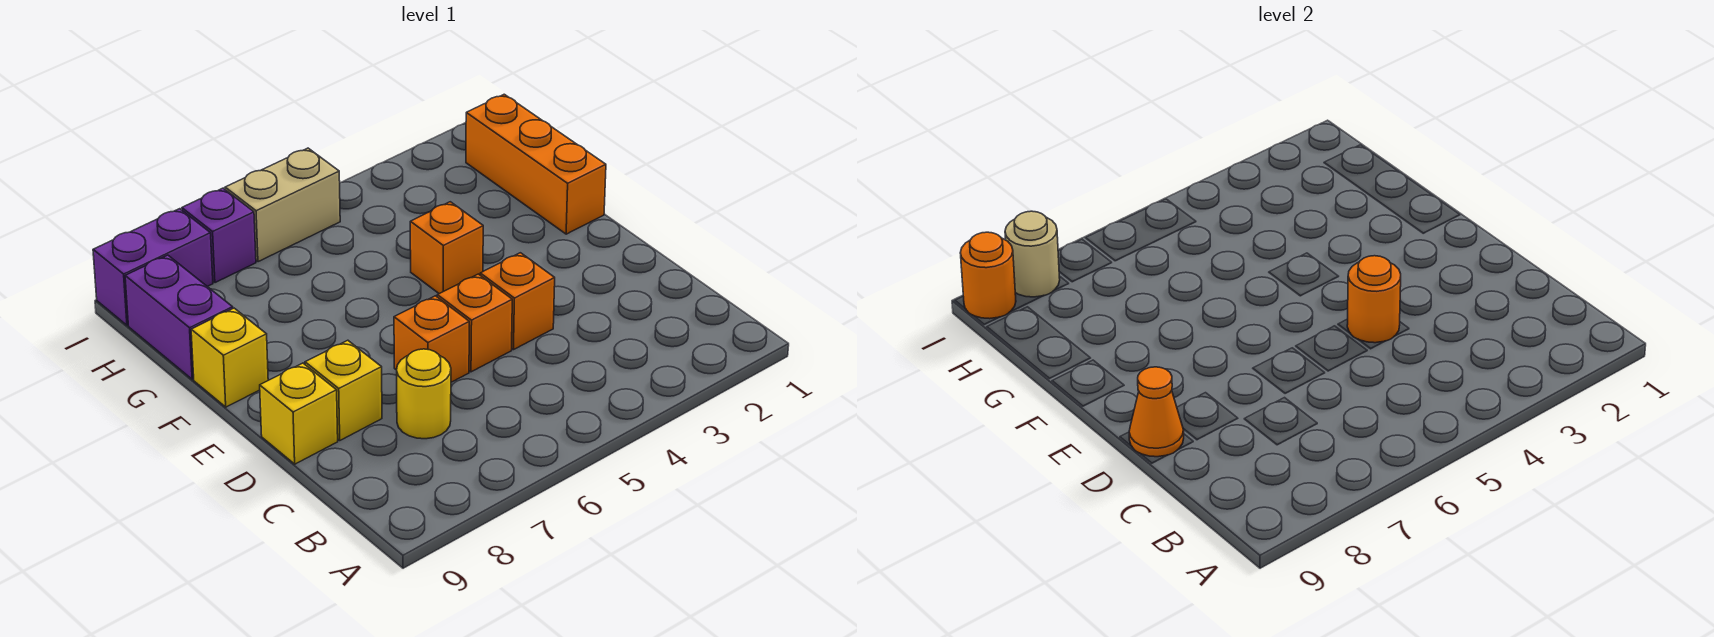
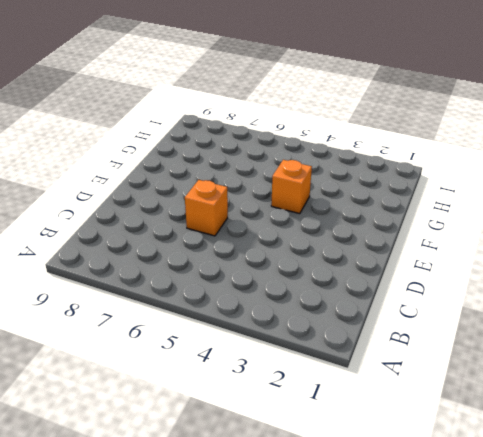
none -> yellow round brick C7 level 1
none -> orange brick D4 level 1
none -> orange brick D5 level 1

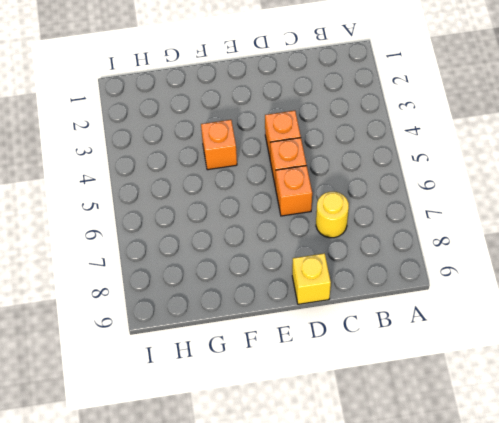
none -> yellow brick D8 level 1
none -> orange brick F1:H1 level 1
none -> yellow brick F9 level 1

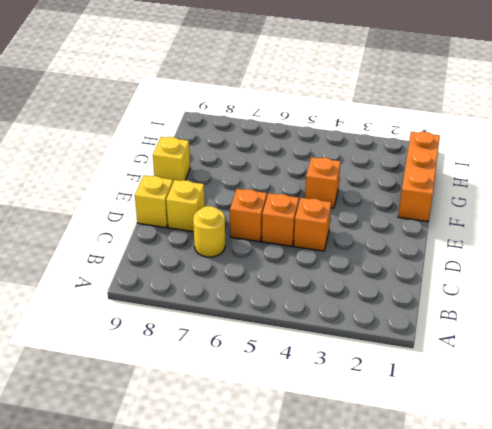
none -> purple brick G9:H9 level 1
none -> tan brick I5:I6 level 1
none -> purple brick I7 level 1

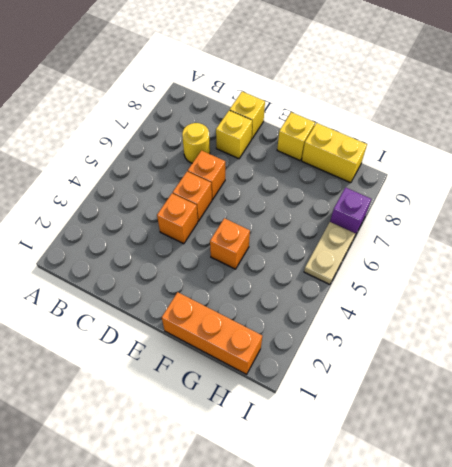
yellow brick G9:H9 level 1 -> purple brick G9:H9 level 1
tan plate I5:I6 level 1 -> tan brick I5:I6 level 1
none -> purple brick I8:I9 level 1
none -> orange round brick D4 level 2
none -> orange cone D9 level 2

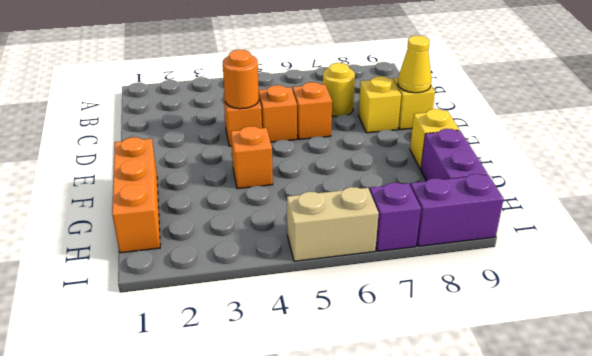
yellow cone D9 level 2 -> orange cone D9 level 2
none -> tan round brick I8 level 2
none -> orange round brick I9 level 2

